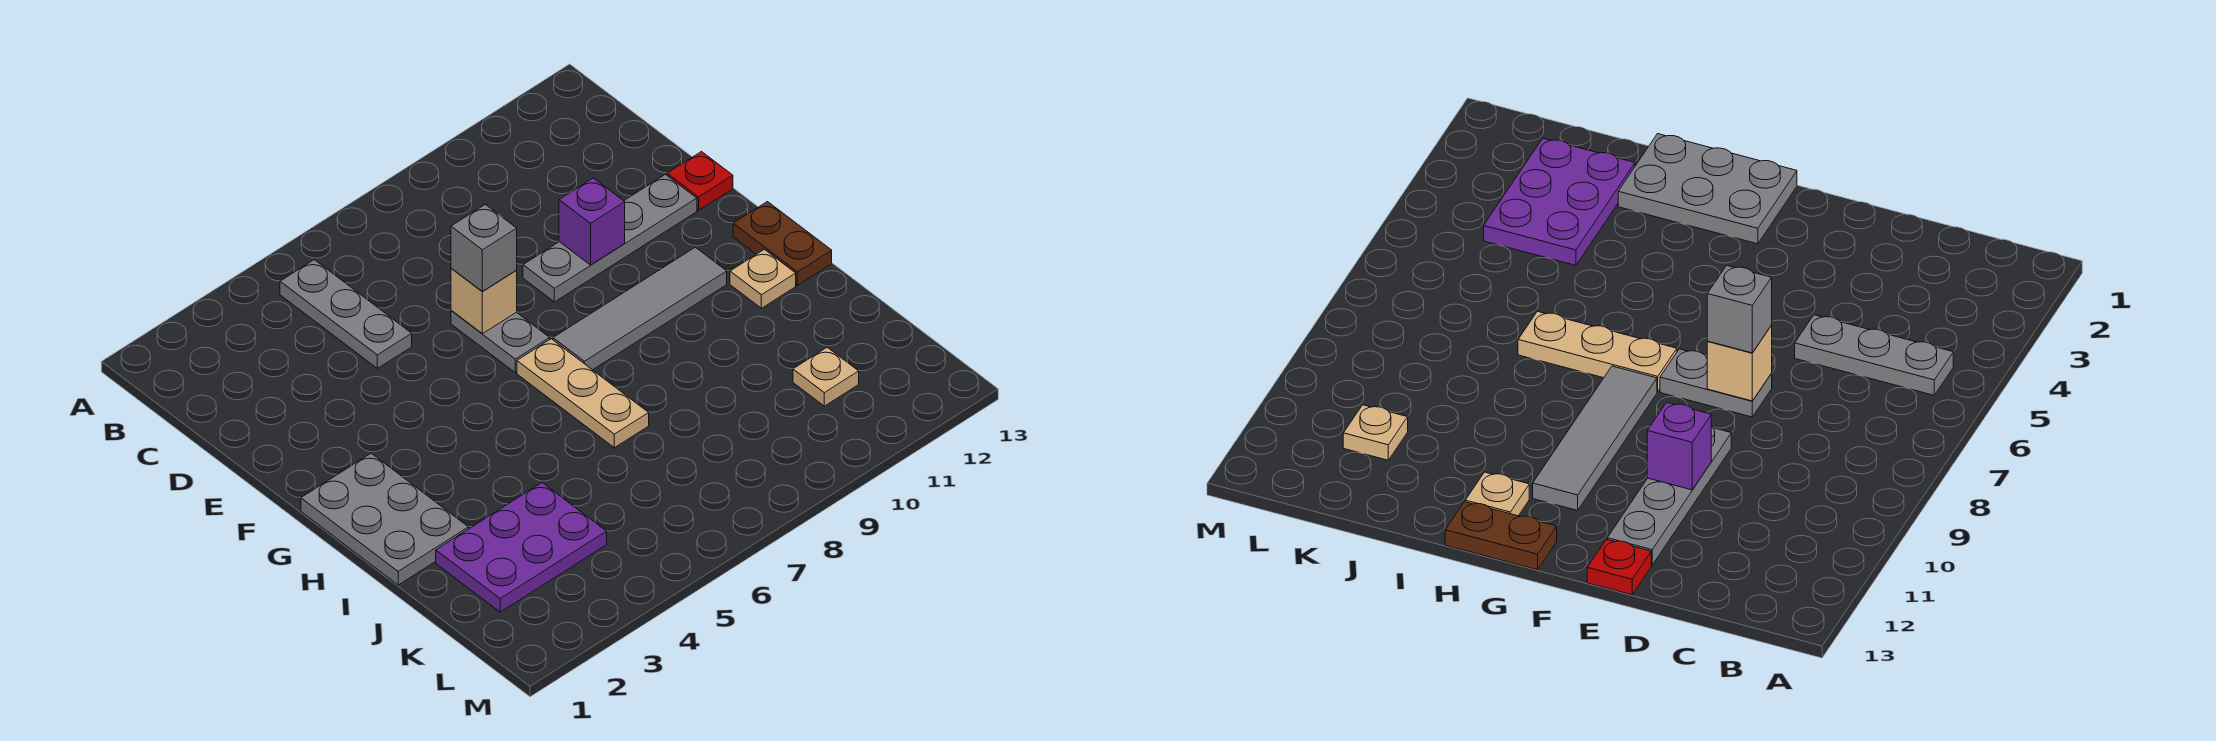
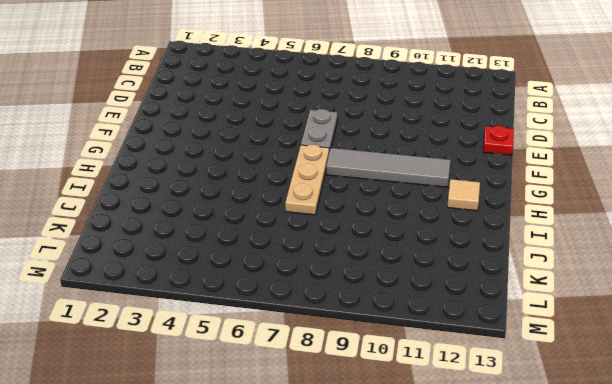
tan tile H12 level 1 -> tan plate H12 level 1
none -> grey plate B5:D5 level 1
none -> grey plate E9:E12 level 1
none -> grey plate G1:I2 level 1

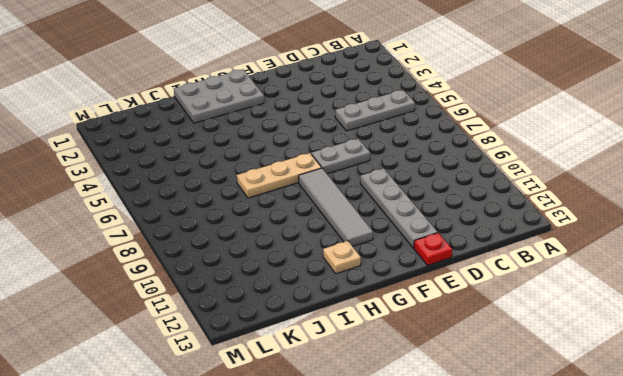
none -> brown plate G13:H13 level 1
none -> purple plate J2:K4 level 1
none -> tan plate K11 level 1

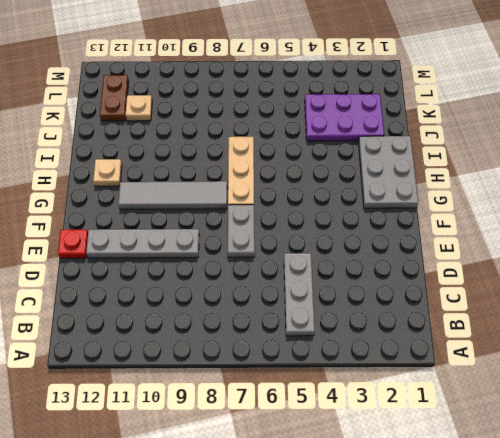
brown plate K12:L12 level 1 -> brown plate G13:H13 level 1
none -> tan brick E7 level 2
none -> purple brick E10 level 2
none -> grey brick E7 level 3

